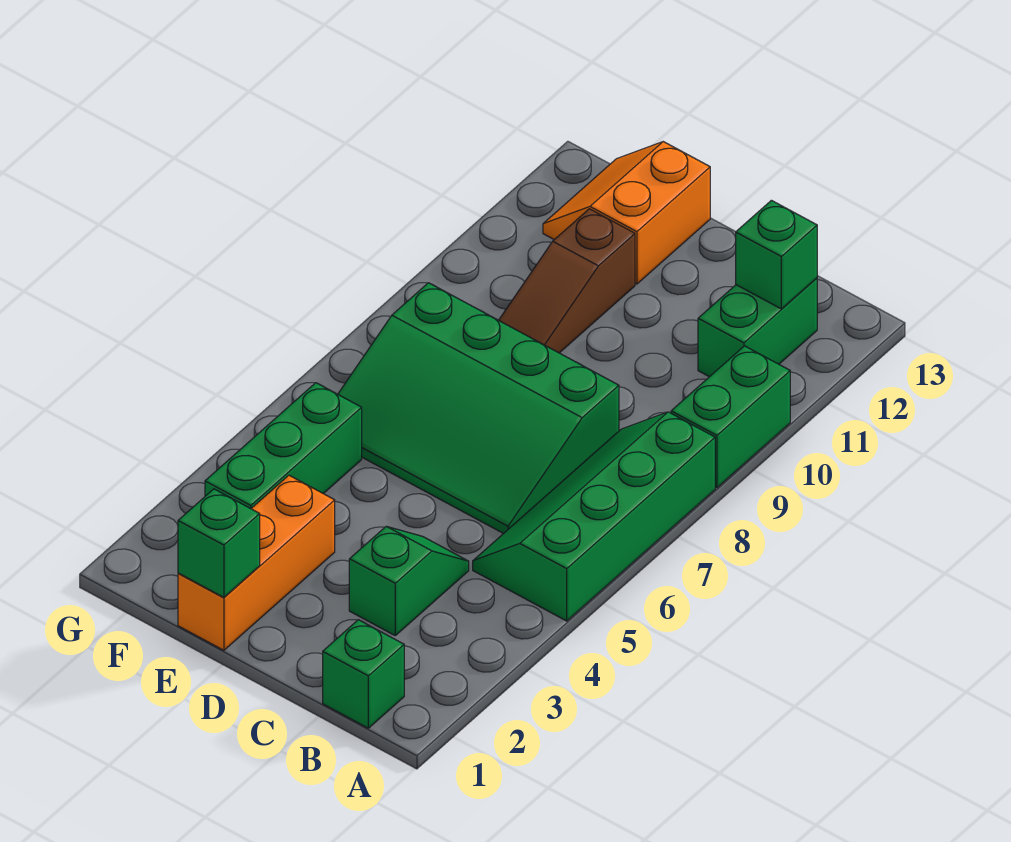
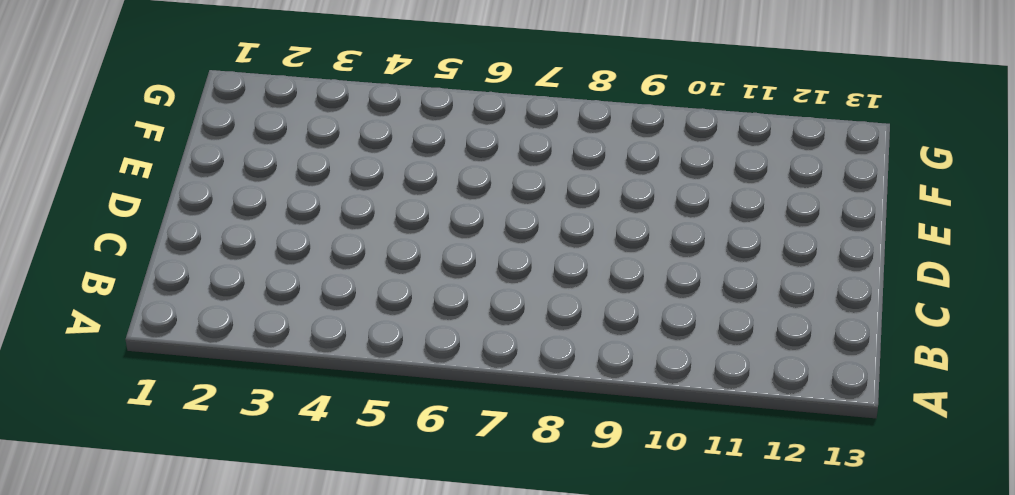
none -> green slope A5:B8 level 1 top A
none -> green brick A9:A10 level 1
none -> green brick B1 level 1

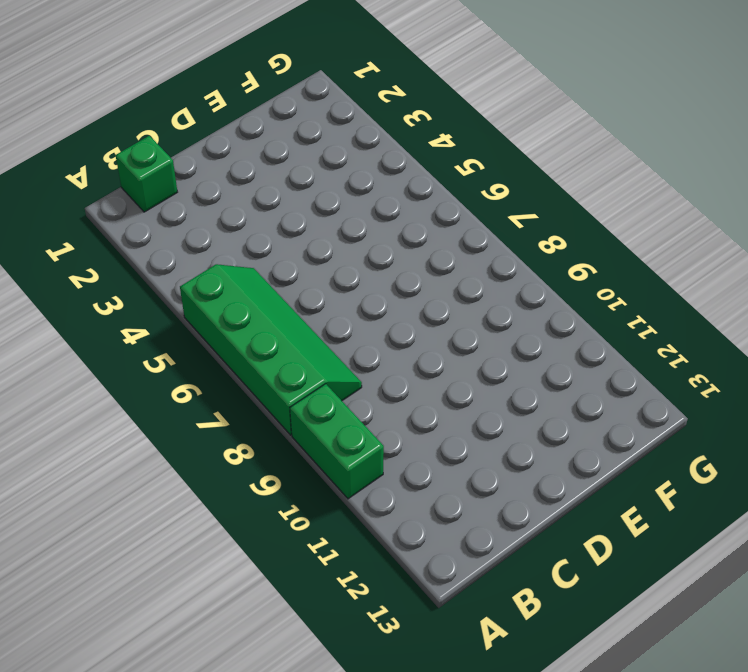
none -> green brick B11:B12 level 1
none -> green slope C3:C4 level 1 top 3
none -> green slope C6:F8 level 1 top 8

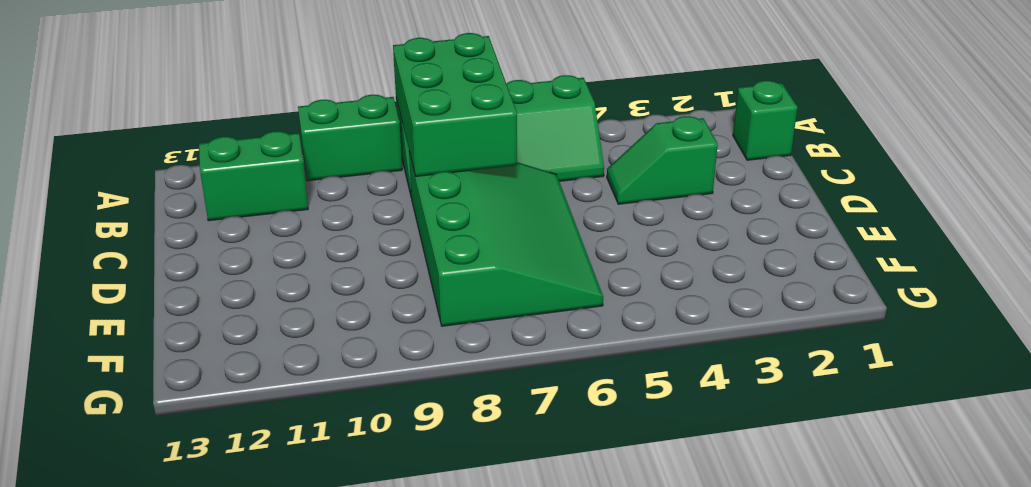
green brick A7:C8 level 2 -> none
none -> orange brick E1:E3 level 1
none -> brown slope E9:E11 level 1 top 11
none -> orange slope E12:F13 level 1 top E

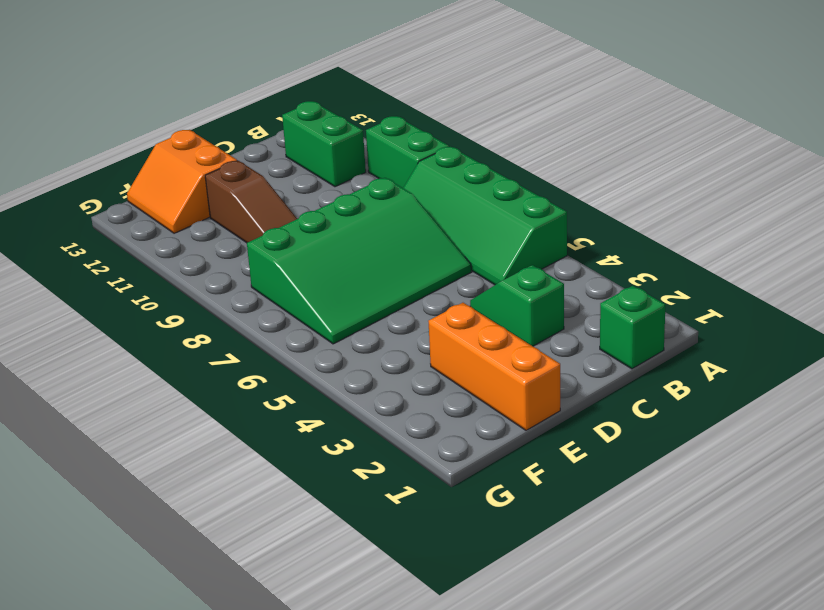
none -> green brick F3:F5 level 1
none -> green brick B12 level 2
none -> green brick E1 level 2

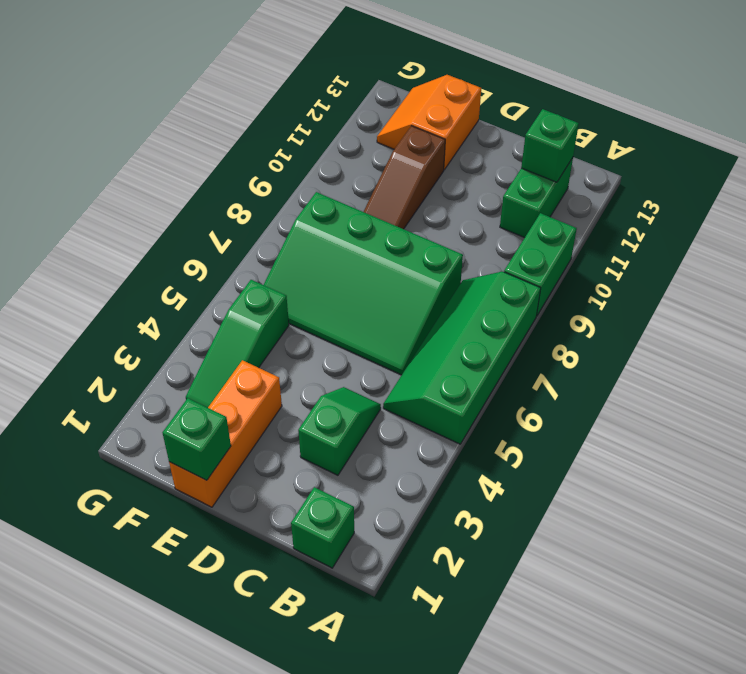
green slope F3:F5 level 1 top 5 -> green brick F3:F5 level 1

